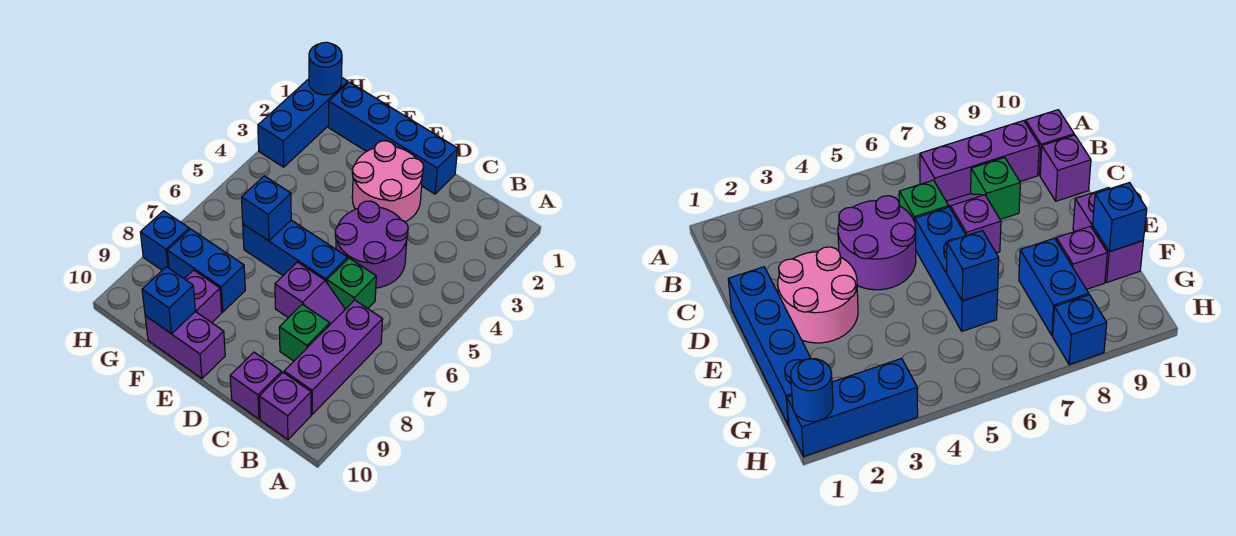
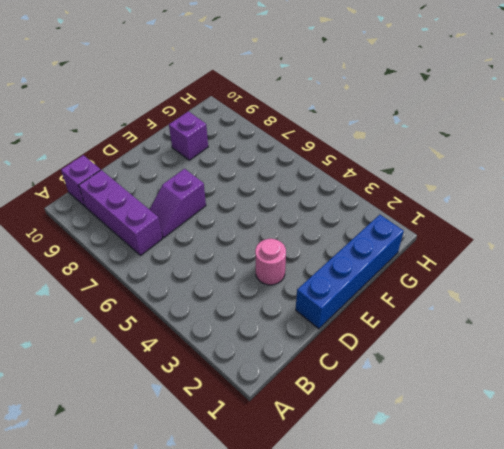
pink round brick D3 level 1 -> pink round brick D2:E3 level 1
none -> purple round brick C4:D5 level 1
none -> green brick C6 level 1
none -> green brick C8 level 1

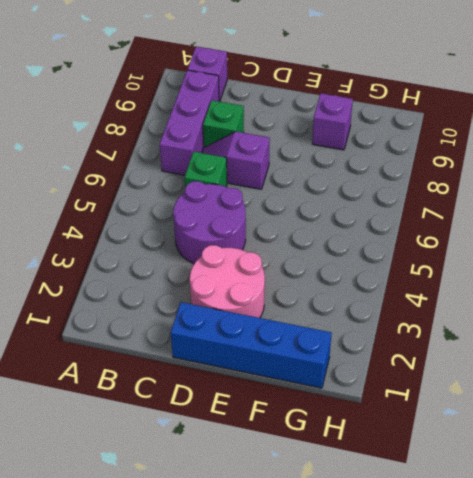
none -> purple brick C10 level 1
none -> blue brick D6:F6 level 1
none -> purple brick E10:F10 level 1

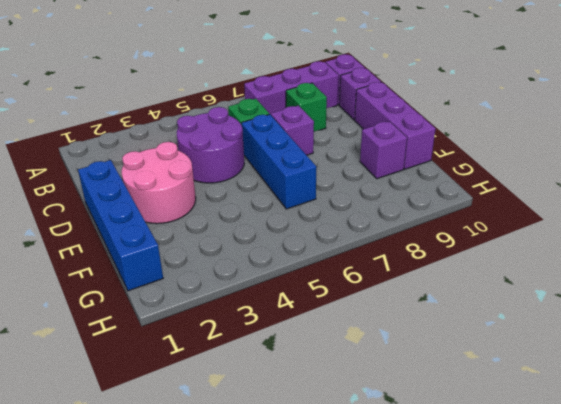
purple brick D10:F10 level 1 -> purple brick E10:F10 level 1
none -> blue brick F8:G8 level 1
none -> blue brick H1:H3 level 1
none -> blue brick H8 level 1

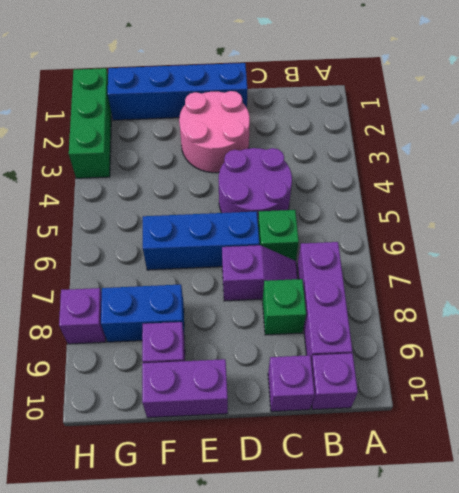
green brick H1:H3 level 1 -> blue brick H1:H3 level 1
purple brick H8 level 1 -> blue brick H8 level 1
none -> blue brick F6 level 2
none -> blue brick F10 level 2
none -> blue round brick H1 level 2

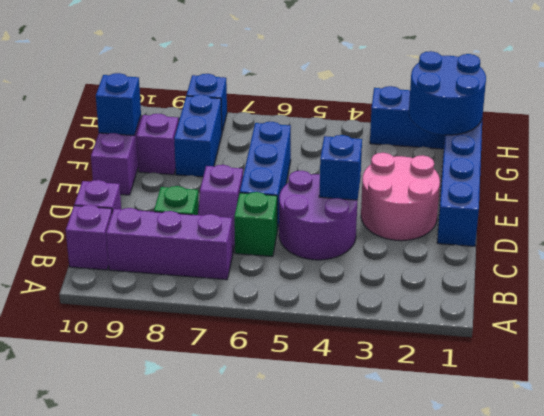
blue brick D4 level 2 -> blue brick F6 level 2
blue round brick G1:H2 level 2 -> blue round brick H1 level 2

